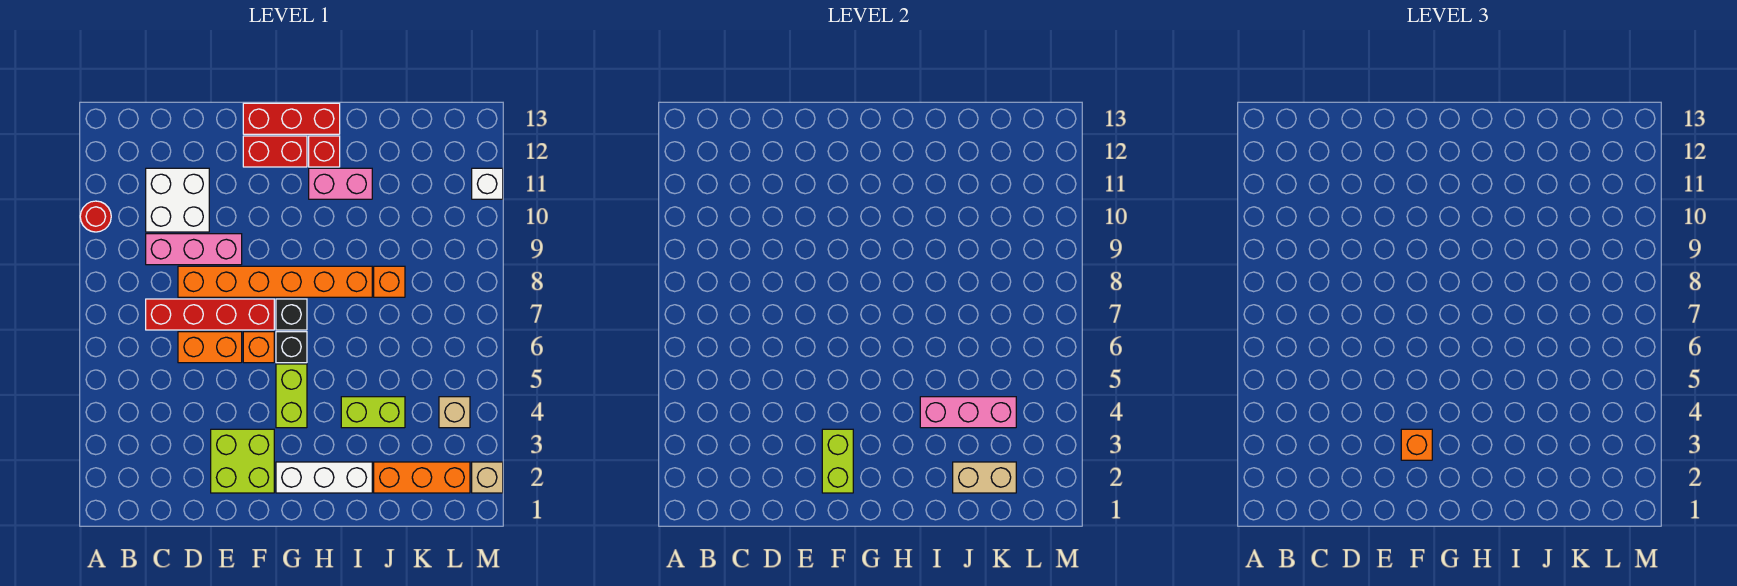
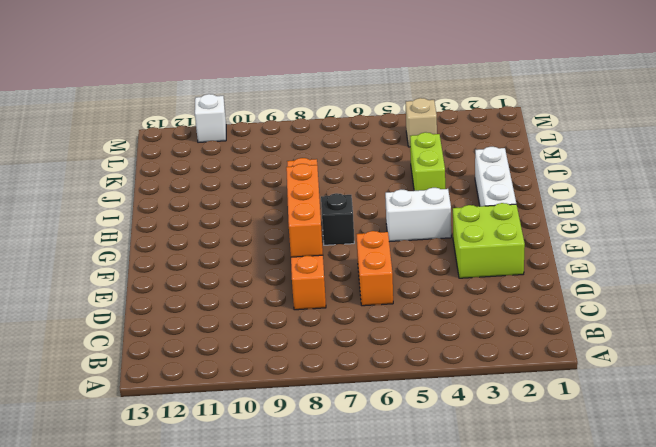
orange brick E8:G8 level 2 -> orange brick J2:L2 level 1
white brick G4:G5 level 1 -> lime brick G4:G5 level 1
none -> red round brick A10 level 1
none -> red brick C7:F7 level 1
none -> pink brick C9:E9 level 1

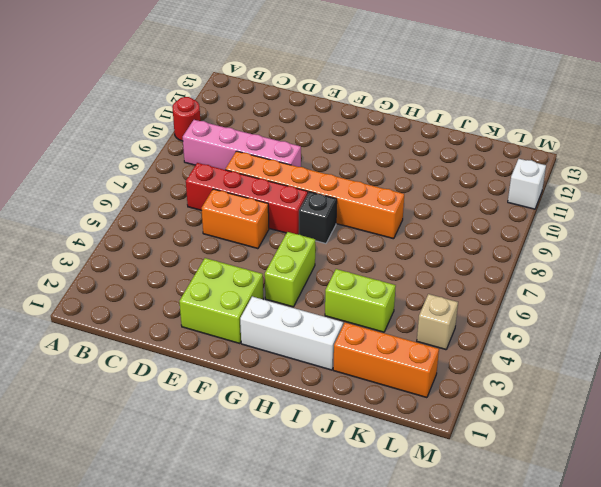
pink brick B9:E9 level 1 -> pink brick C9:E9 level 1
none -> white brick C10:D11 level 1
none -> orange brick F6 level 1
none -> red brick F12:G12 level 1

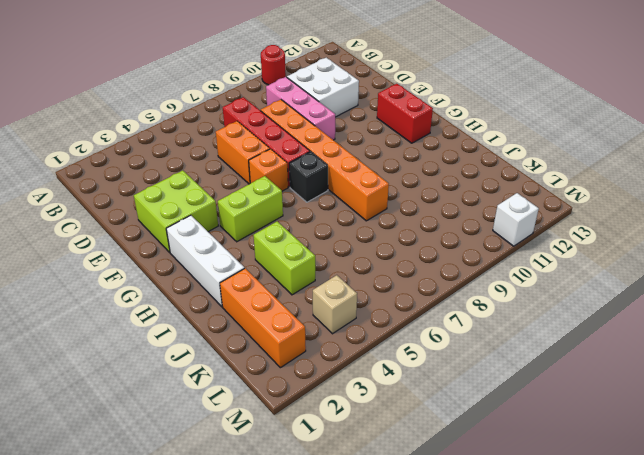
none -> red brick F13:H13 level 1
none -> black brick G6 level 1
none -> pink brick H11:I11 level 1

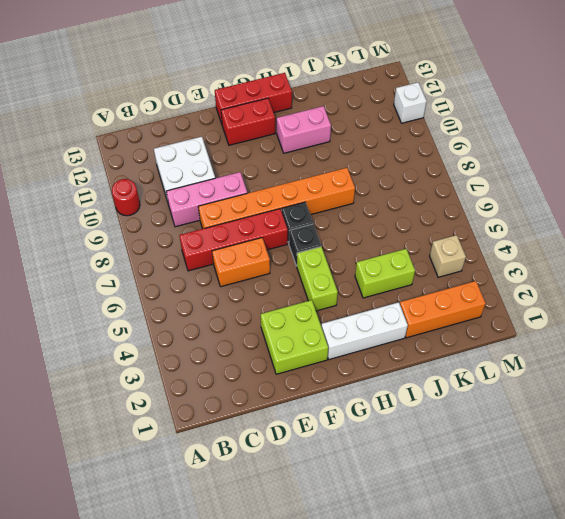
none -> orange brick F6 level 1
none -> red brick H12 level 1
none -> orange brick J8 level 1

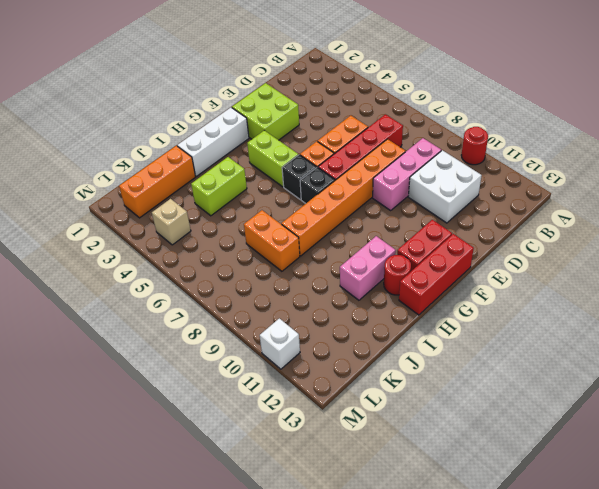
red round brick H12 level 1 -> red brick H12 level 1
orange brick J7:J8 level 1 -> orange brick J8 level 1
none -> tan brick M2 level 1
none -> lime brick F2:F3 level 2
none -> pink brick I4:K4 level 2

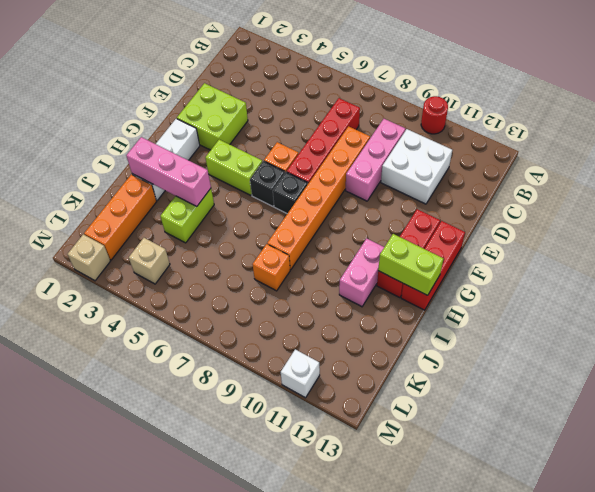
lime brick H12:H13 level 2 -> lime brick F2:F3 level 2
pink brick I2:I4 level 2 -> pink brick I4:K4 level 2
none -> orange brick D6:E6 level 1
none -> tan brick J2:K2 level 2
none -> orange brick F3 level 3

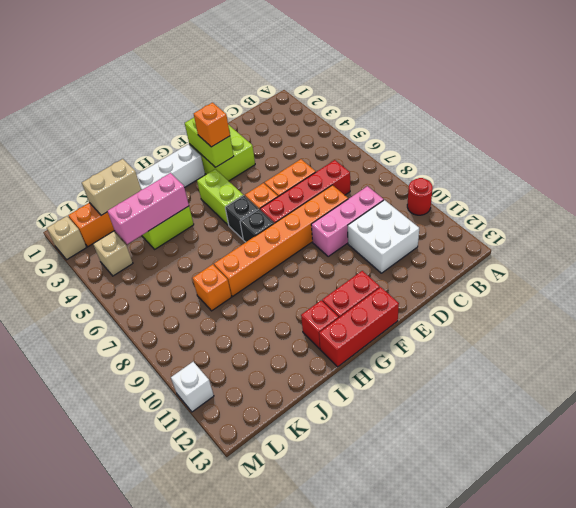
none -> pink brick H11:I11 level 1

